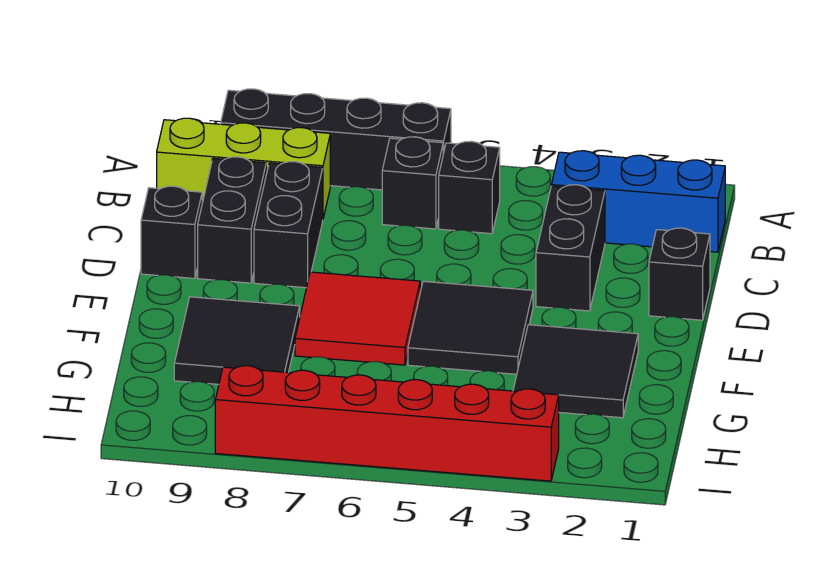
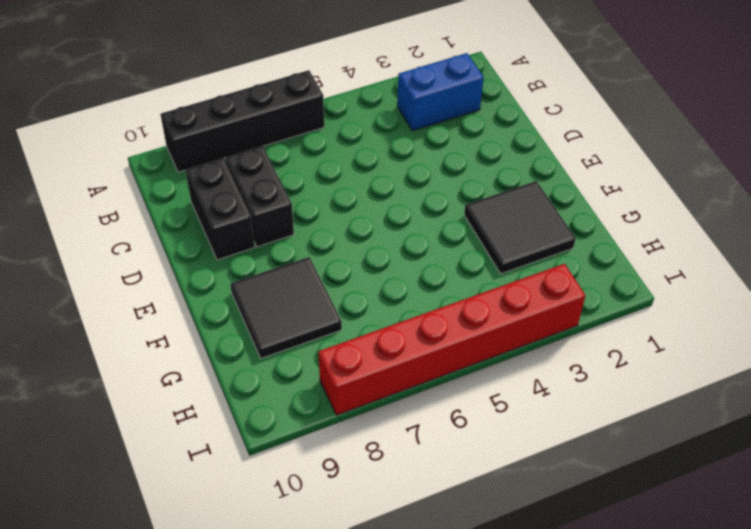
blue brick B2:B3 level 1 -> blue brick B1:B3 level 1
none -> black brick B5 level 1
none -> black brick B6 level 1
none -> lime brick B8:B10 level 1

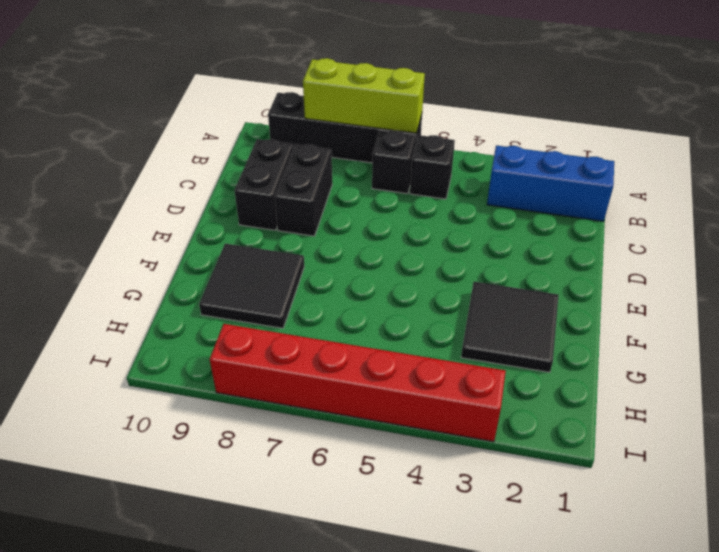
lime brick A6:A8 level 2 -> lime brick B8:B10 level 1
none -> black brick C3:D3 level 1
none -> black brick D1 level 1
none -> black brick D10 level 1

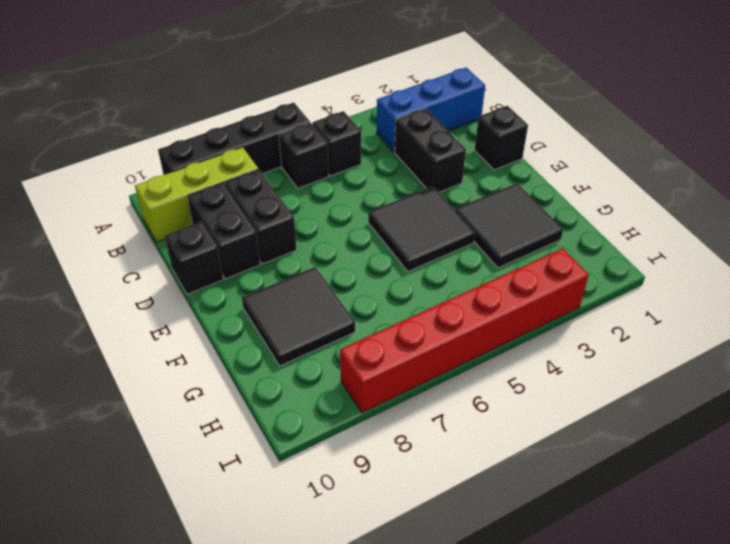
none -> red tile E6:F7 level 1

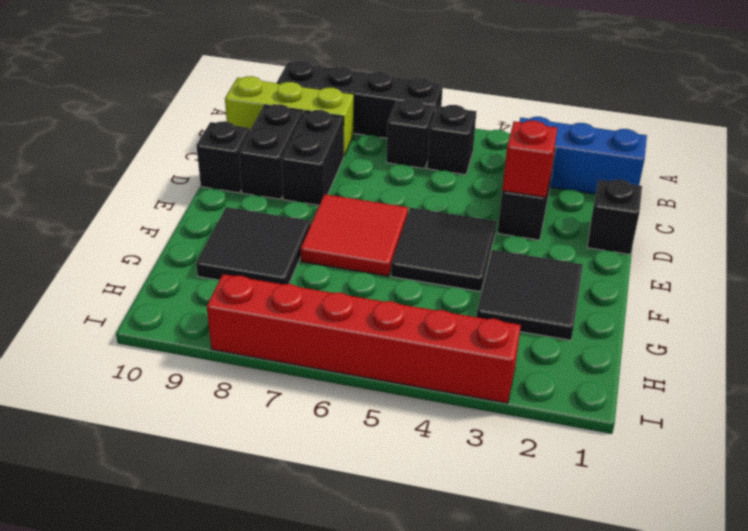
red brick D3 level 2 -> none

